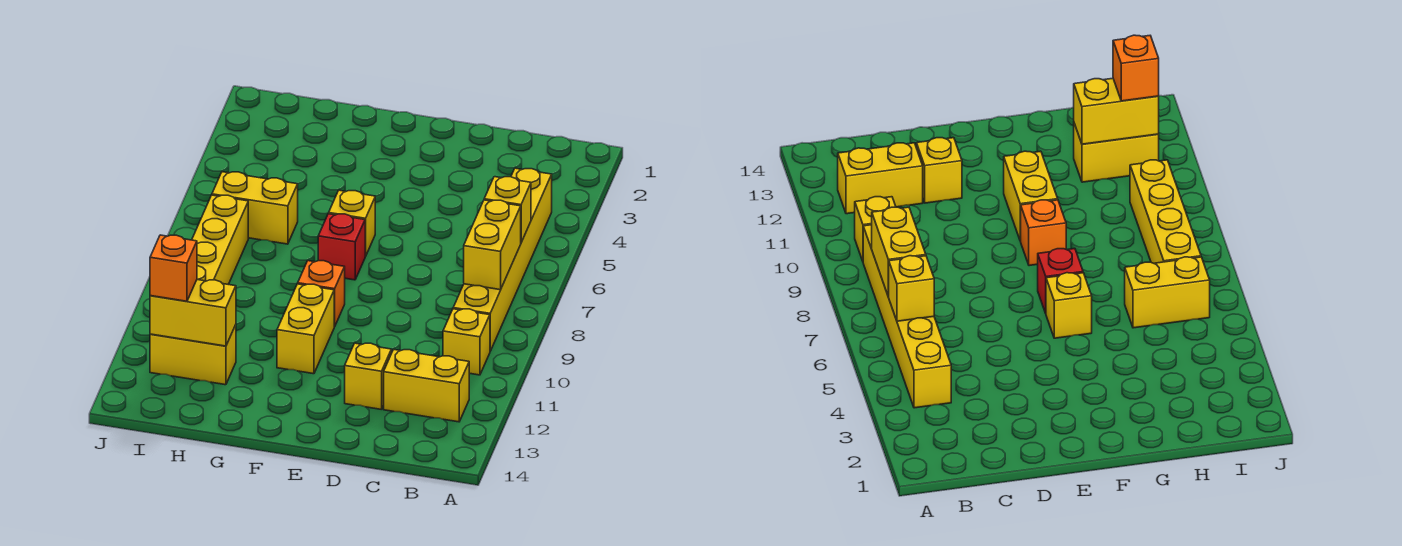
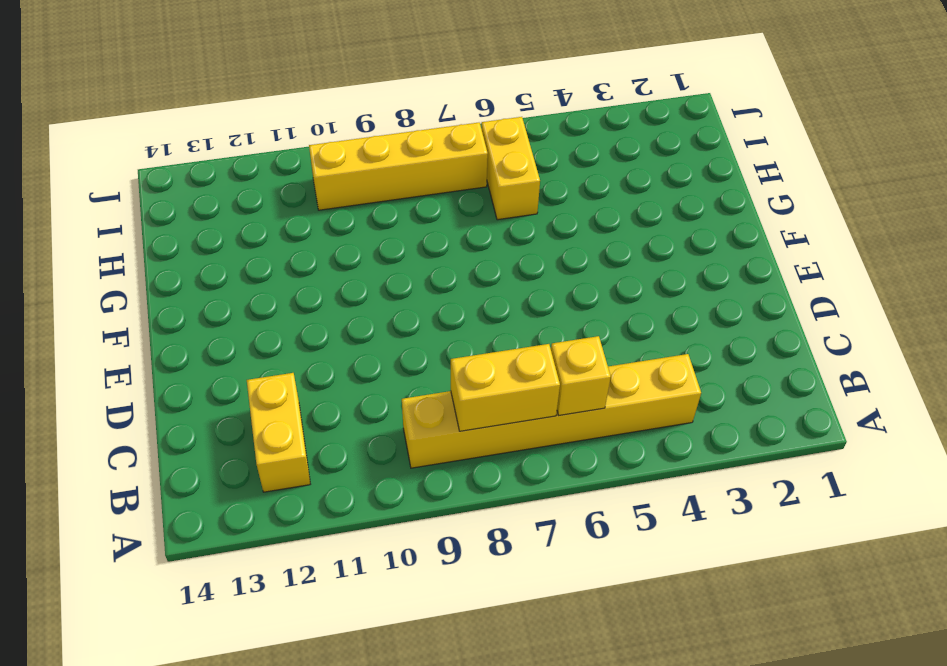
none -> yellow brick B10 level 1
none -> yellow brick D12 level 1
none -> yellow brick F6 level 1

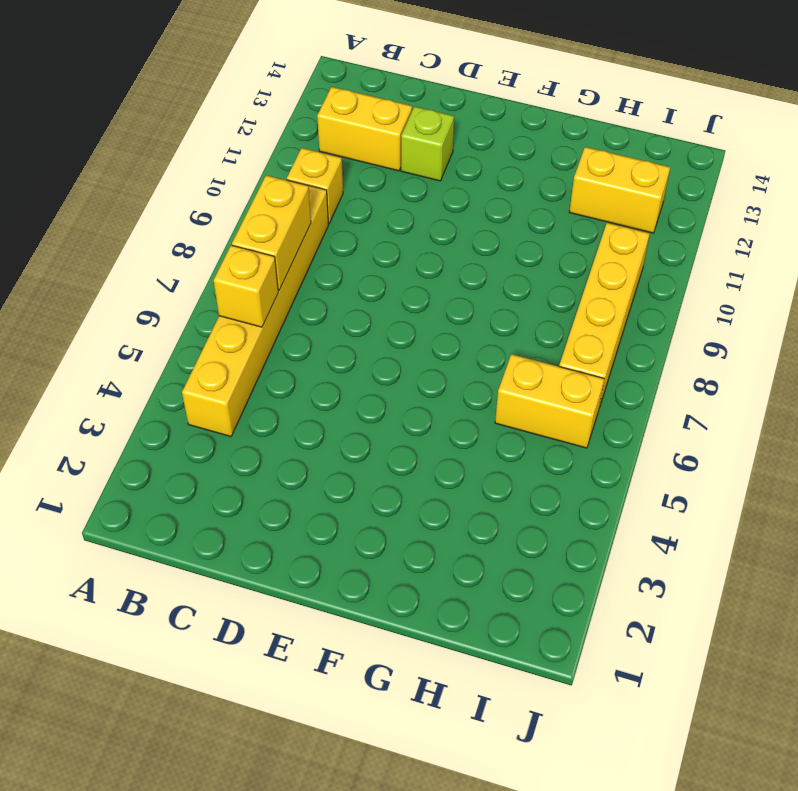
lime brick D12 level 1 -> yellow brick D12 level 1
none -> yellow brick F6 level 1
none -> red brick F7 level 1
none -> orange brick F9 level 1

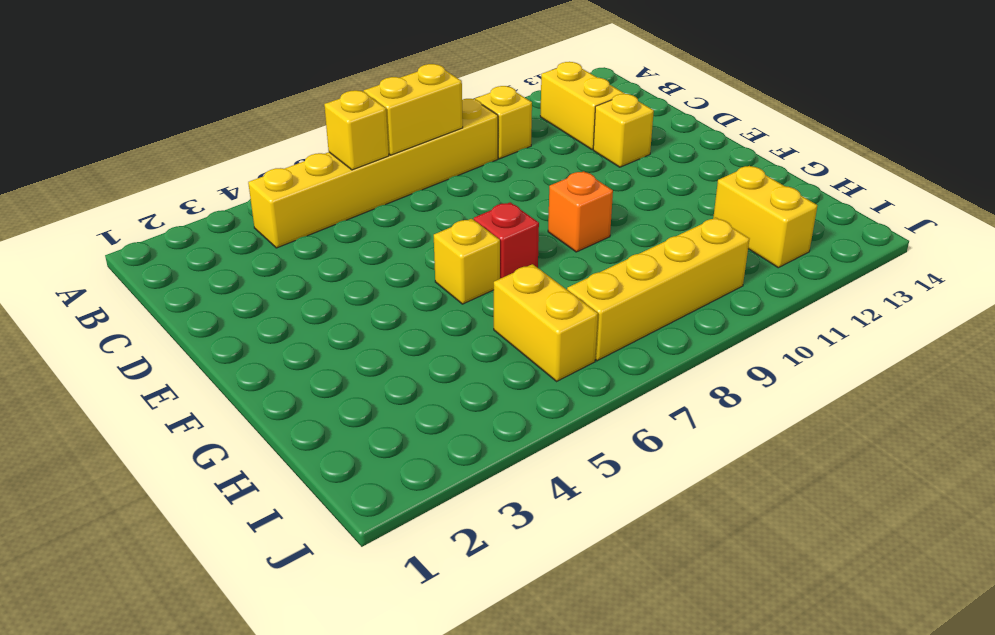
none -> yellow brick F10:F11 level 1
none -> yellow brick H12:I12 level 2
none -> orange brick I12 level 3

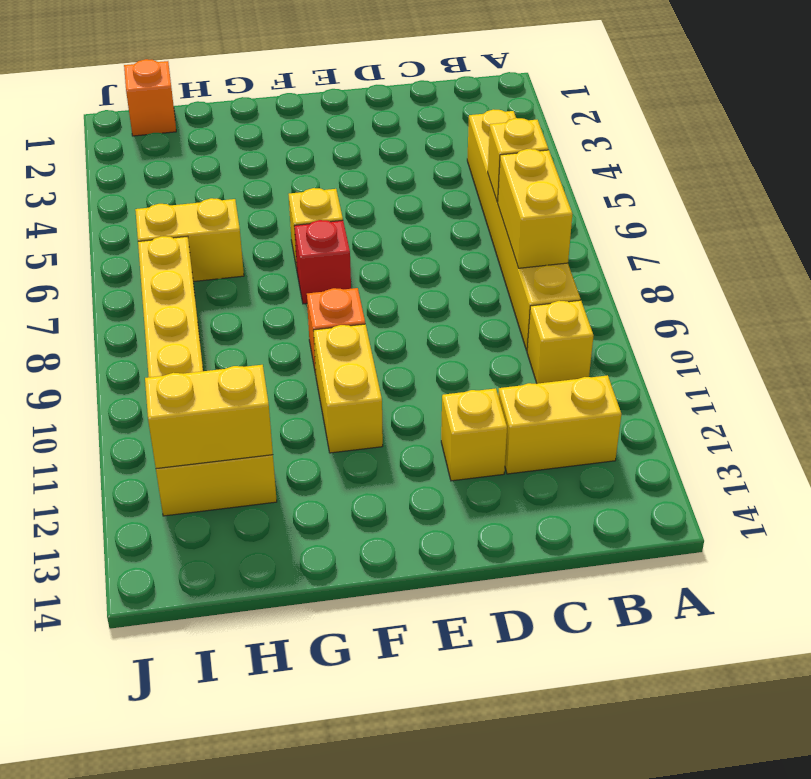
orange brick I1 level 1 -> orange brick I12 level 3

